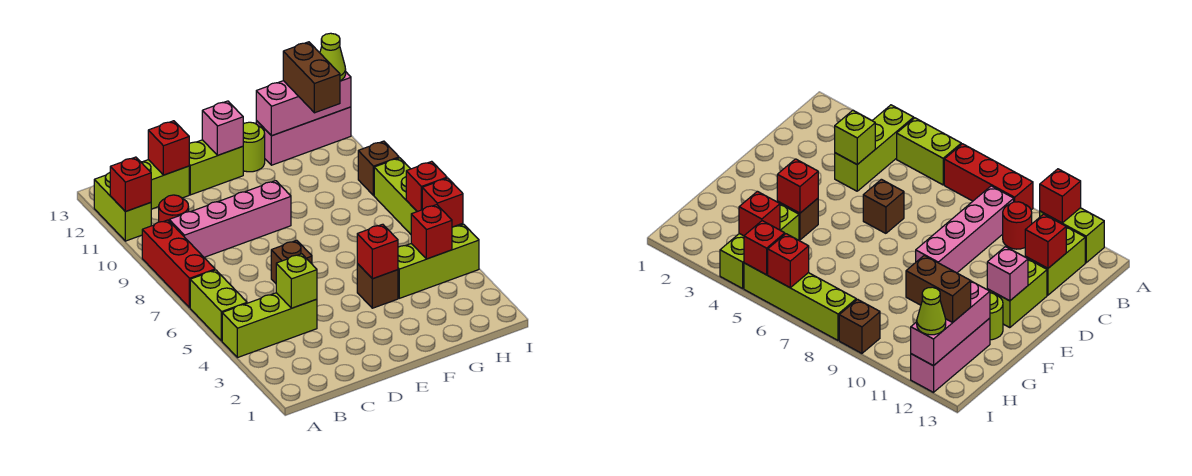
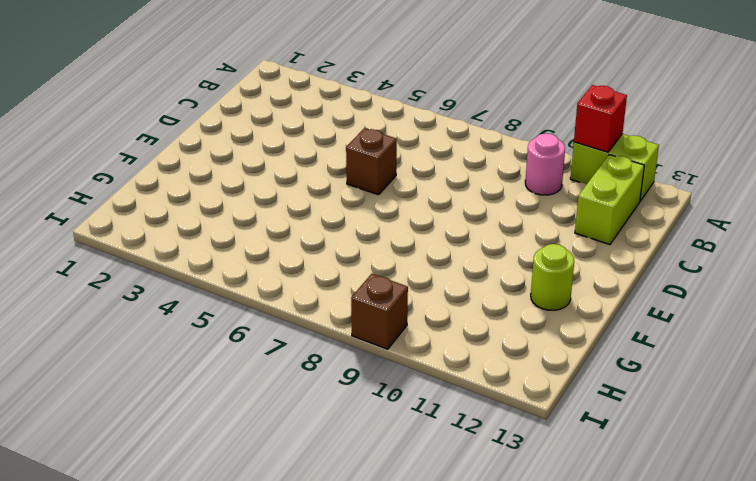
pink round brick B10 level 1 -> red round brick B10 level 1
none -> lime brick A4:C4 level 1
none -> lime brick A5:A6 level 1
none -> red brick A7:A9 level 1

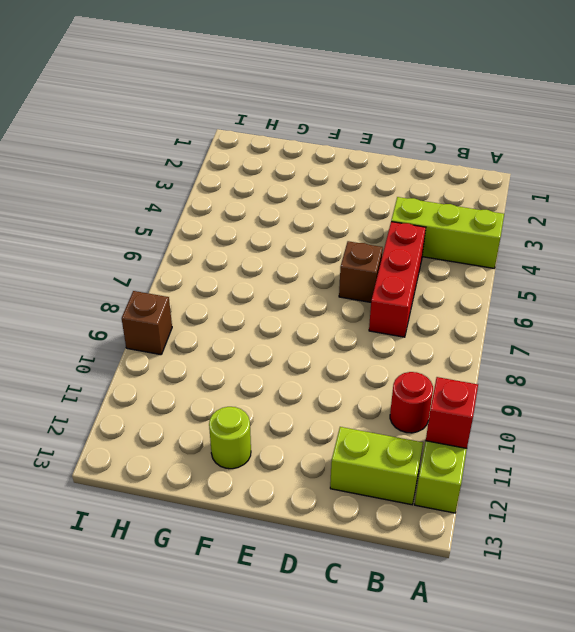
red brick C5:C7 level 1 -> red brick A7:A9 level 1
none -> lime brick A5:A6 level 1
none -> pink brick B9:E9 level 1
none -> lime brick D12:E12 level 1

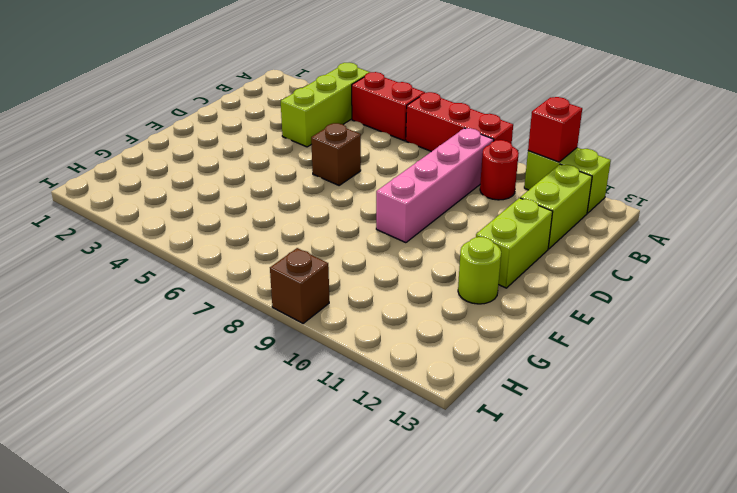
red brick A5:A6 level 1 -> lime brick A5:A6 level 1
none -> brown brick F4 level 1
none -> lime brick G4:I4 level 1
none -> pink brick G12:I12 level 1

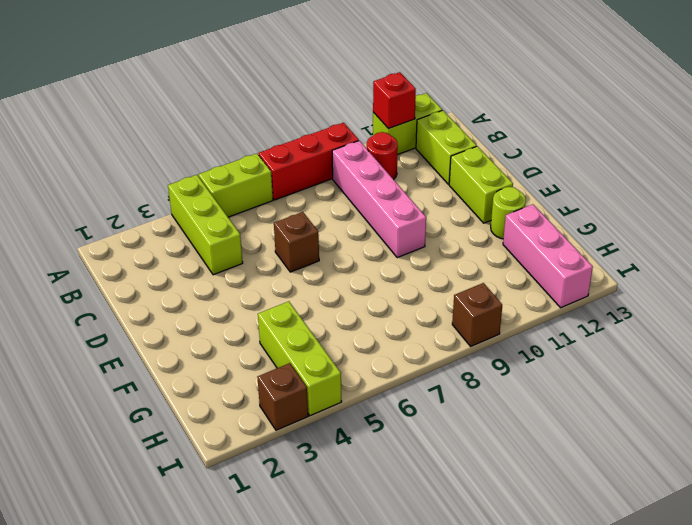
brown brick I3 level 1 -> brown brick F4 level 1
none -> lime brick I5:I8 level 1
none -> lime brick C4 level 2
none -> red brick C12 level 2

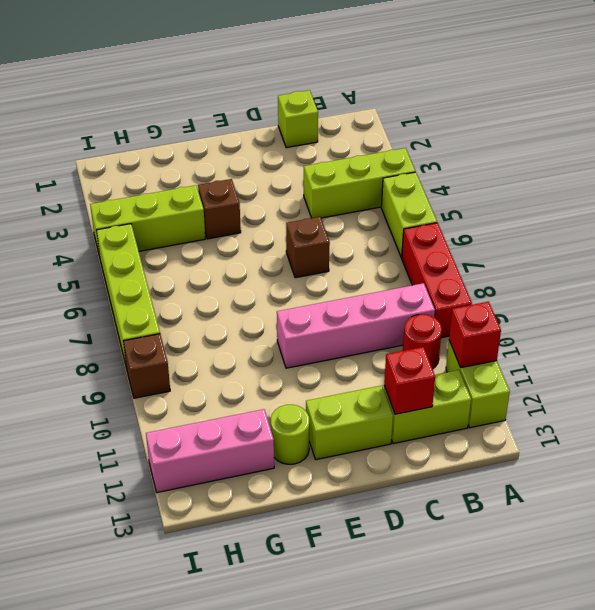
lime brick C1 level 1 -> lime brick C4 level 2
none -> pink brick E12 level 2
none -> red brick F4 level 2
none -> pink brick G12:I12 level 2

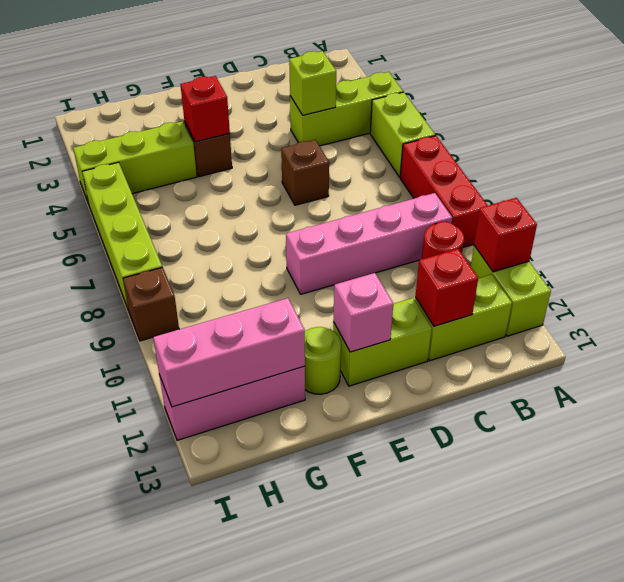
none -> red brick H4 level 2
none -> red brick I5 level 2
none -> red brick I6 level 2

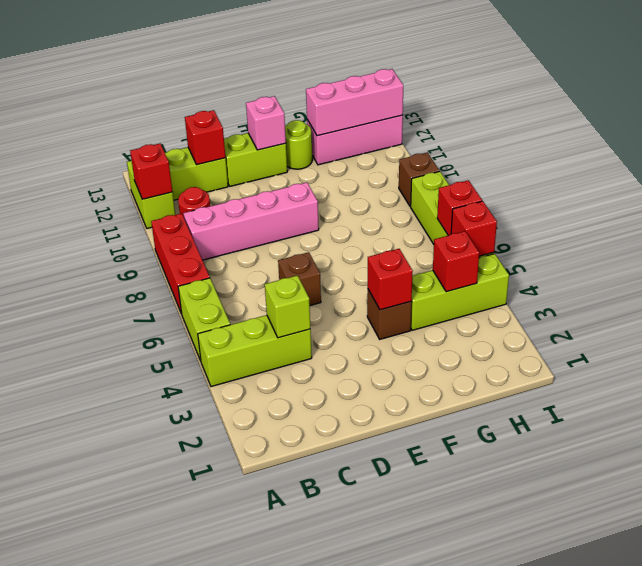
none -> brown brick H11:H12 level 3
none -> lime cone I12 level 3

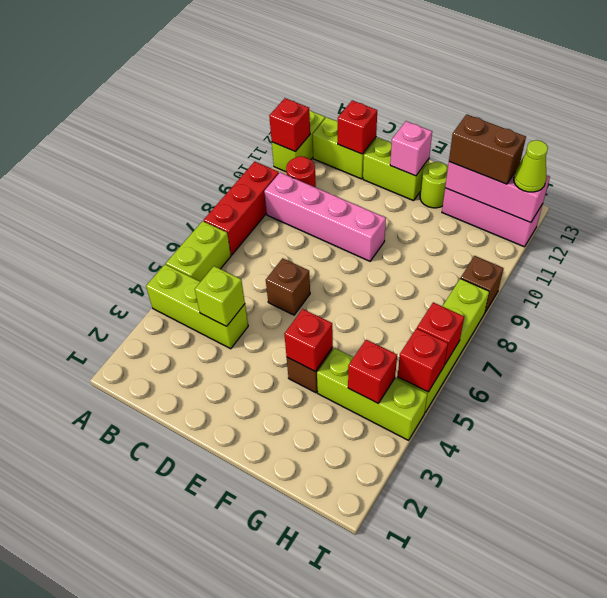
brown brick G12:H12 level 3 -> brown brick H11:H12 level 3

